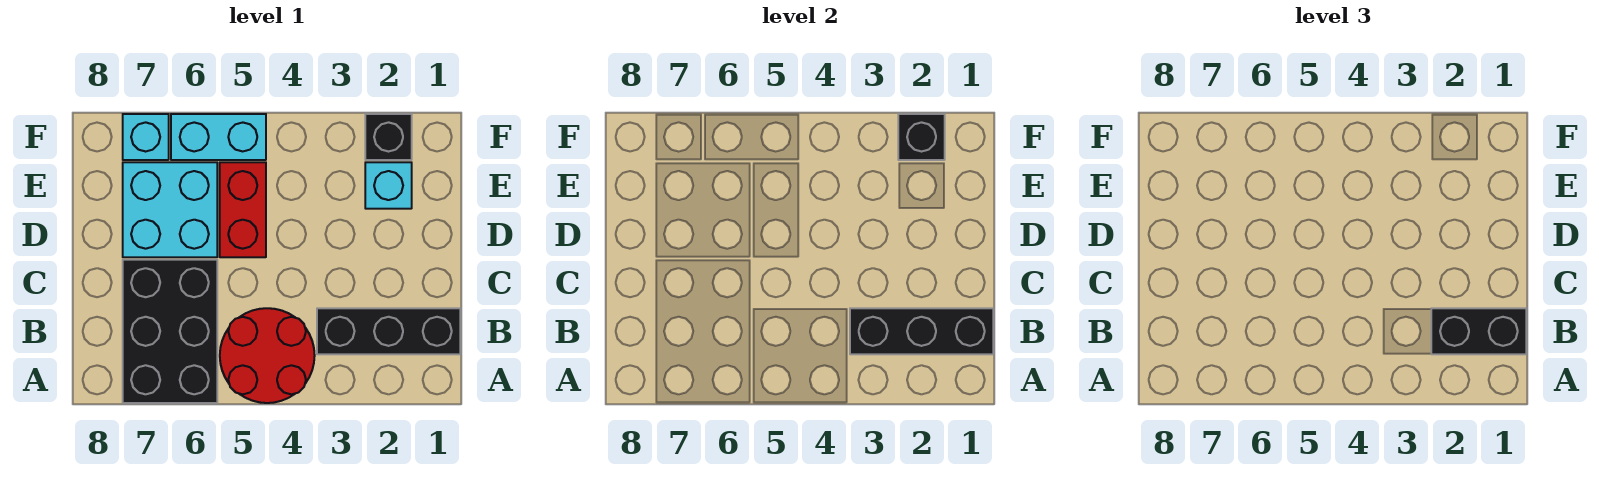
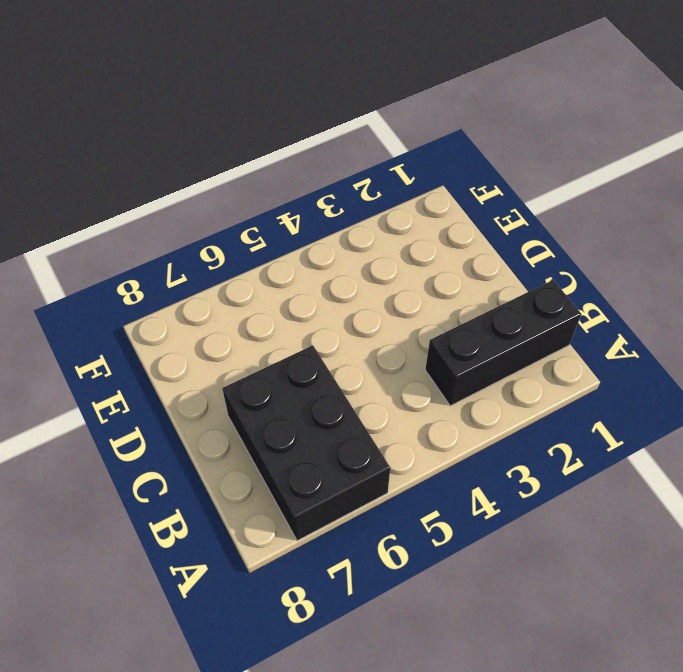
none -> red round brick A4:B5 level 1
none -> red brick D5:E5 level 1
none -> cyan brick D6:E7 level 1

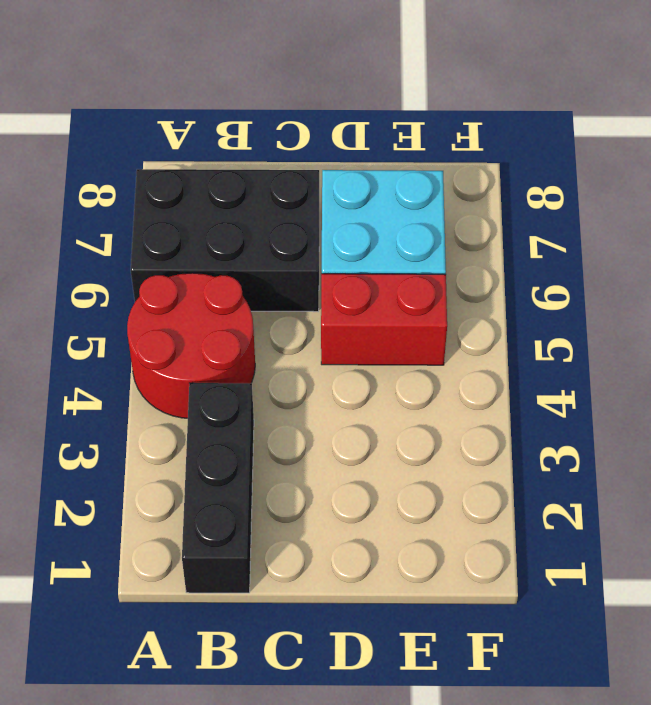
none -> cyan brick E2 level 1
none -> black brick F2 level 1
none -> cyan brick F5:F6 level 1

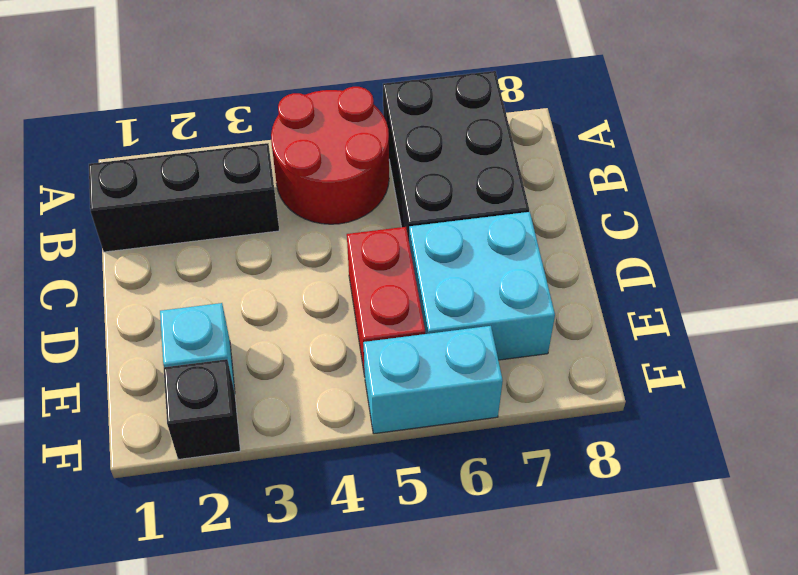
none -> cyan brick F7 level 1
none -> black brick B1:B3 level 2
none -> black brick F2 level 2

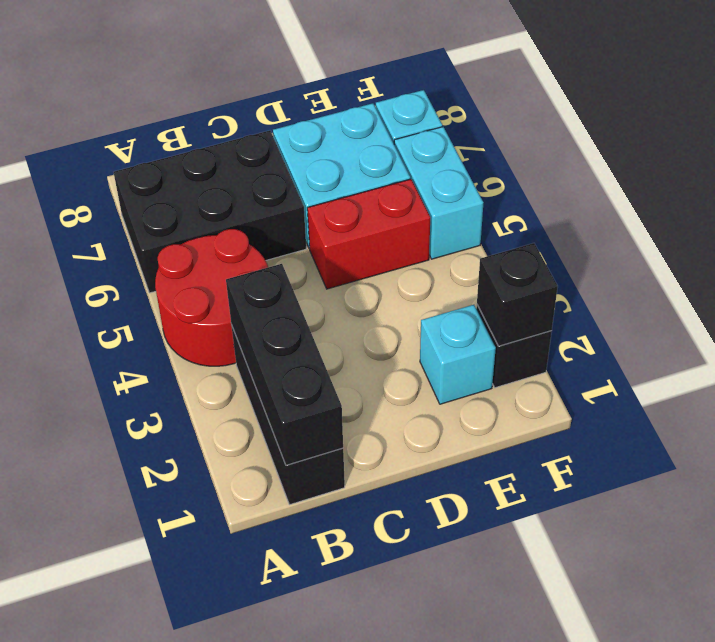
none -> black brick B1:B2 level 3

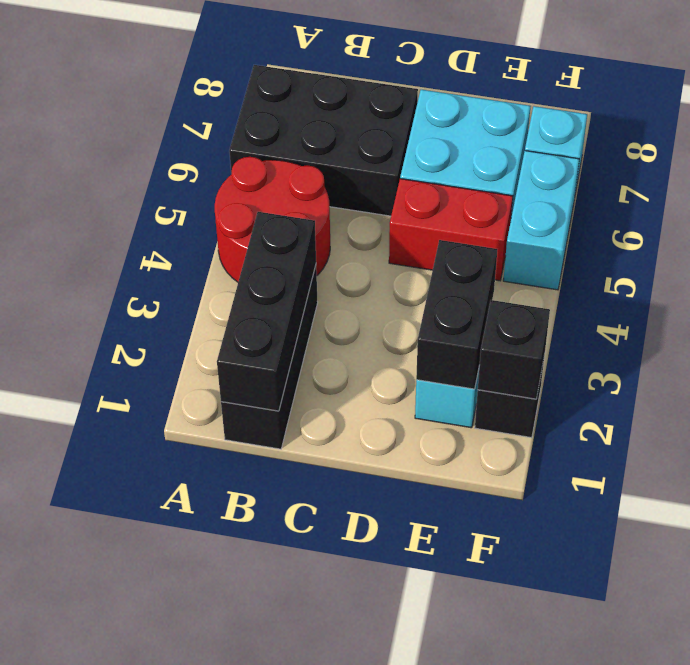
black brick E2:E3 level 2 -> black brick B1:B2 level 3

